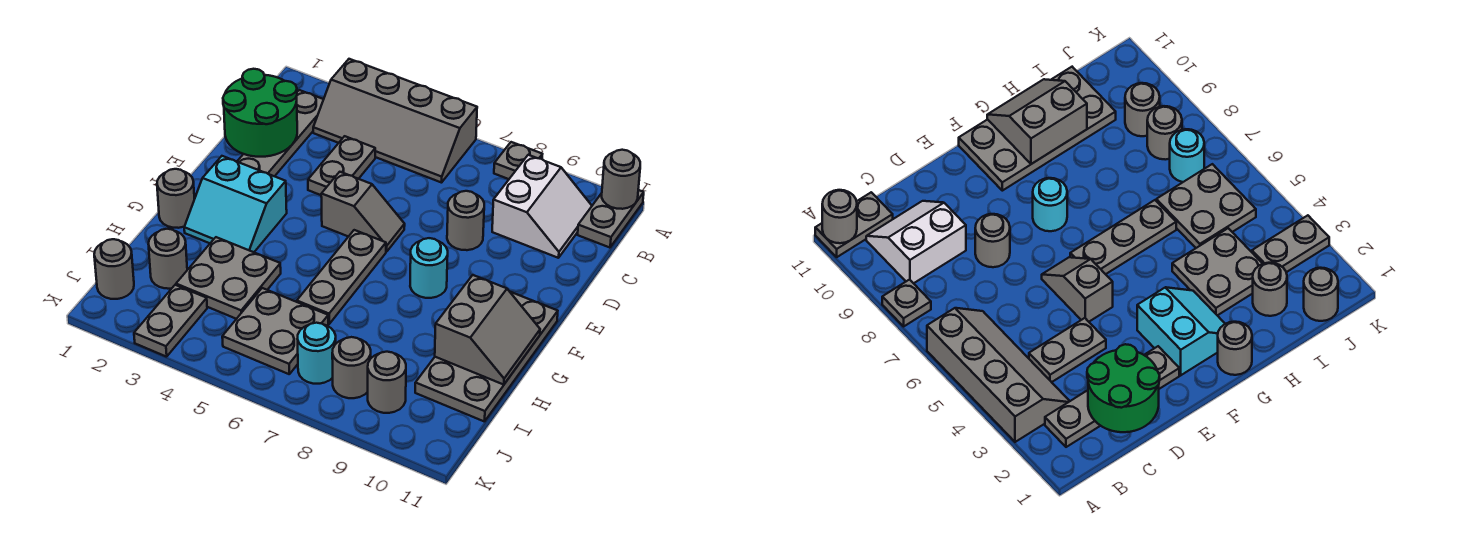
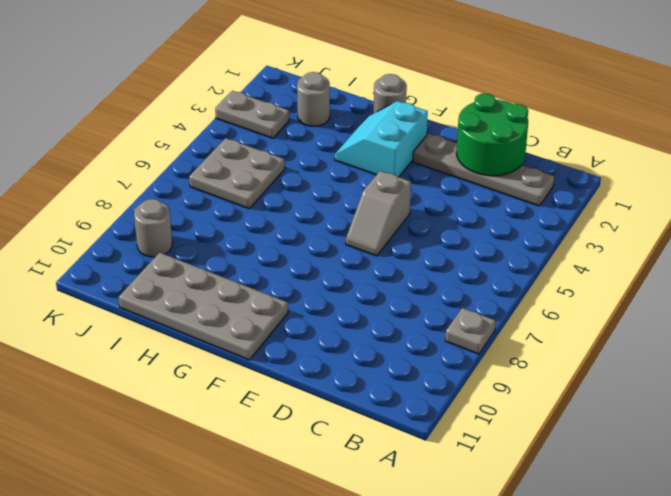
none -> grey slope A3:B6 level 1 top A
none -> grey plate A11:B11 level 1
none -> white slope B9:C10 level 1 top 9

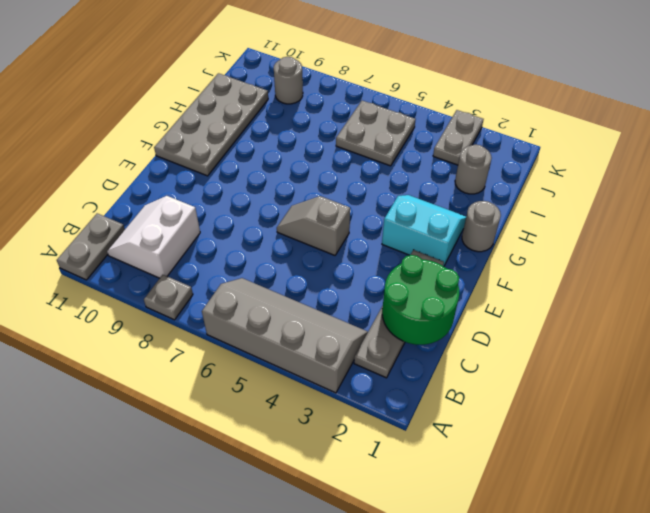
none -> grey plate C4:D4 level 1
none -> grey round brick D8 level 1
none -> grey plate F6:H6 level 1

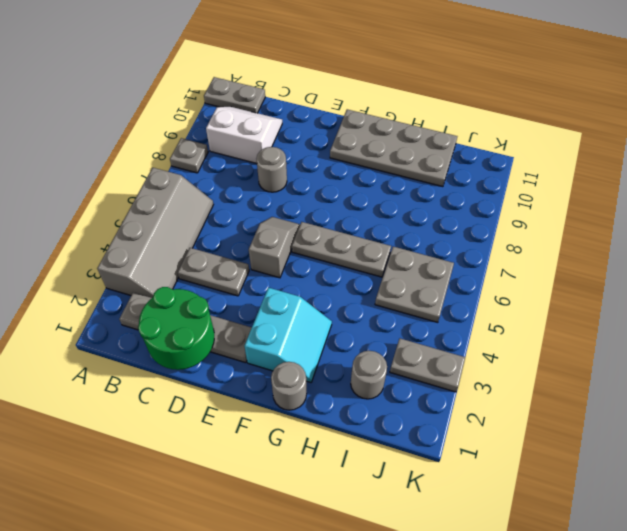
none -> cyan round brick F8 level 1
none -> grey plate H3:I4 level 1
none -> grey round brick J1 level 1

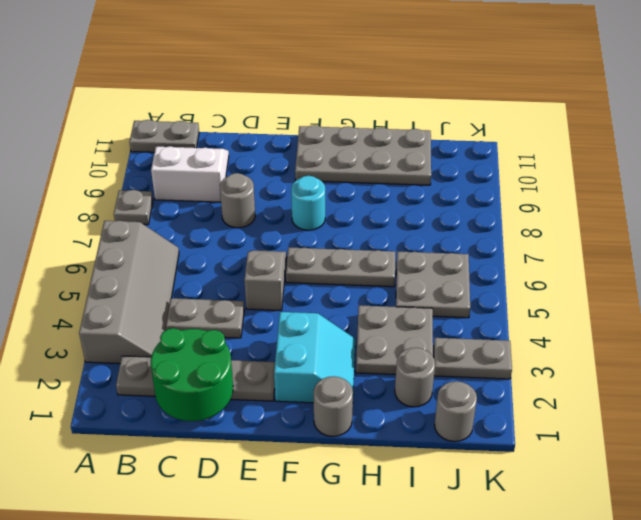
none -> cyan round brick J7 level 1
none -> grey round brick J8 level 1
none -> grey round brick J9 level 1

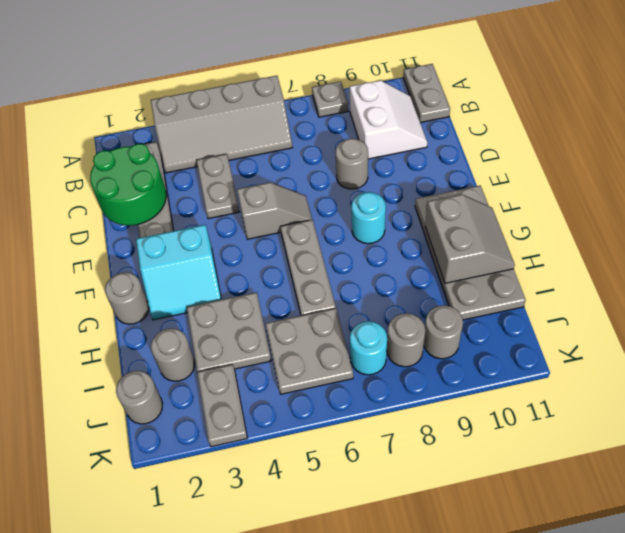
none -> grey round brick A11 level 2

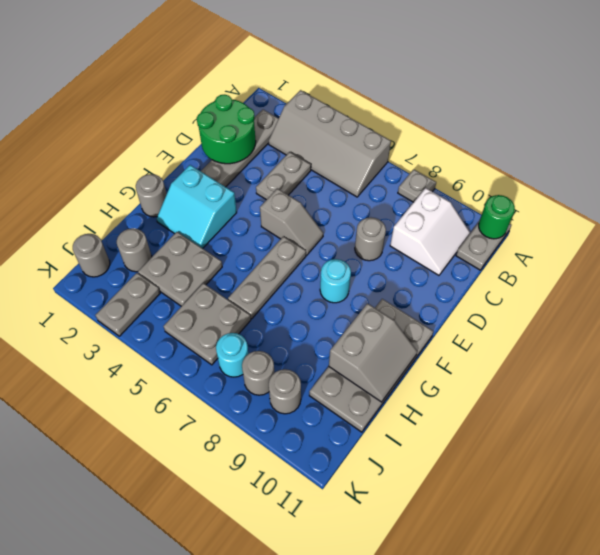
green round brick A11 level 2 -> grey round brick A11 level 2

